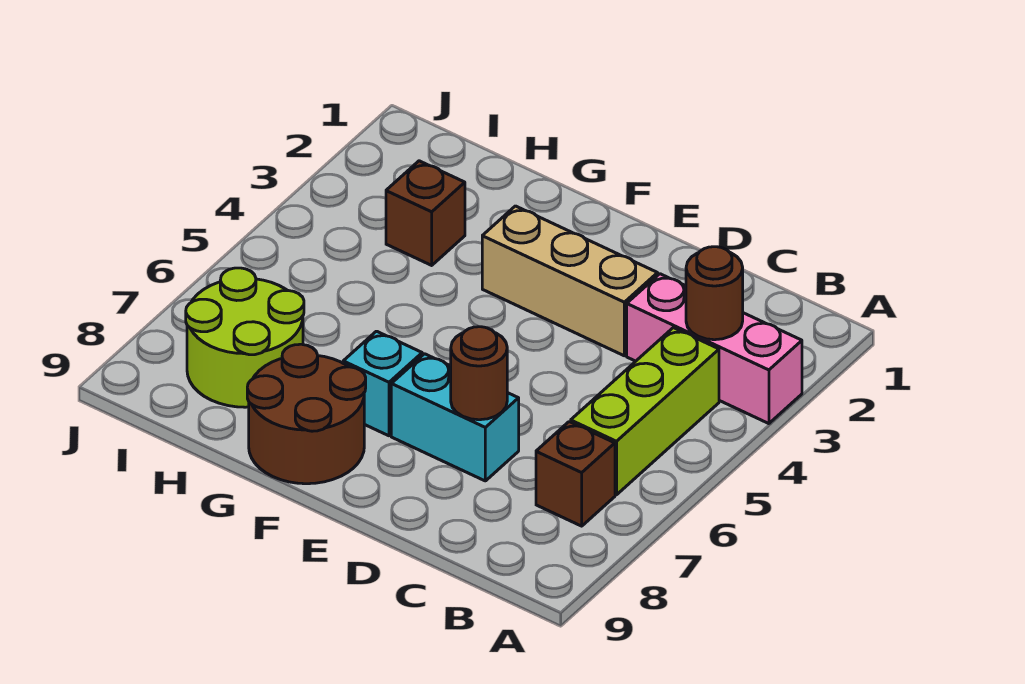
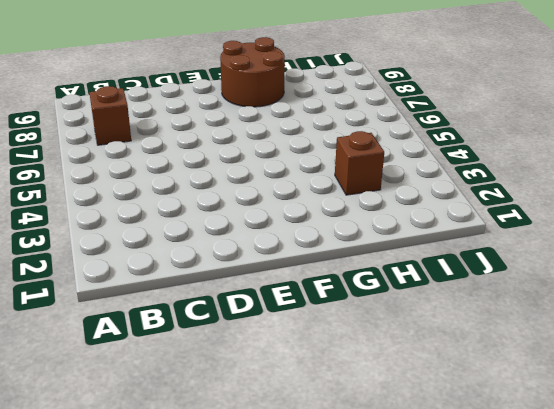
none -> pink brick A3:C3 level 1
none -> lime brick B4:B6 level 1

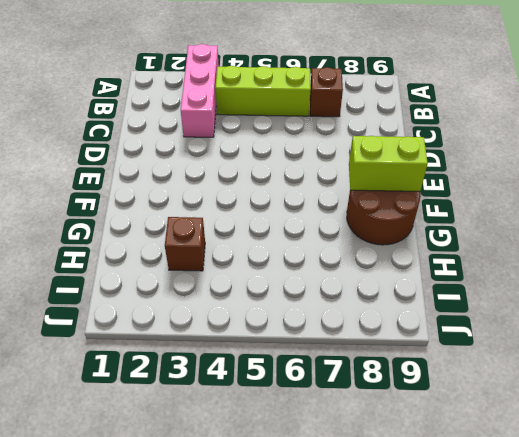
lime brick F8:F9 level 2 -> none
none -> tan brick D3:F3 level 1
none -> cyan brick D7:E7 level 1

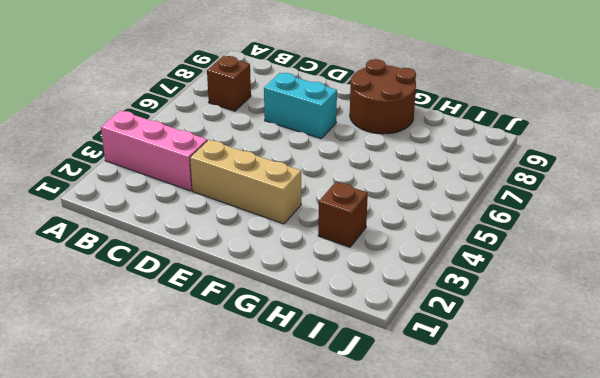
none -> lime brick B4:B6 level 1
none -> cyan brick F7 level 1

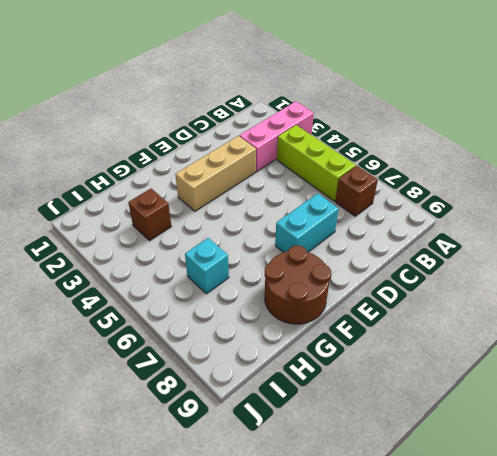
cyan brick H6 level 1 -> cyan brick F7 level 1
none -> lime round brick H7:I8 level 1
none -> brown round brick B3 level 2

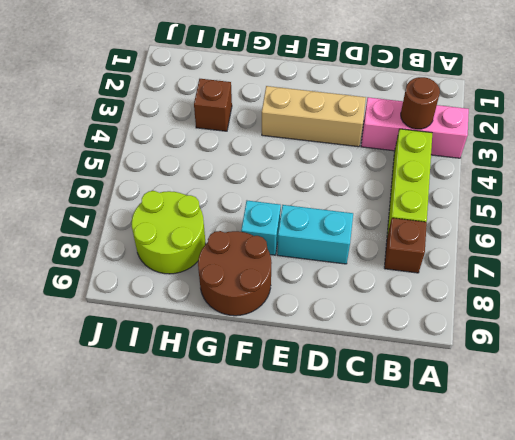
none -> brown round brick D7 level 2

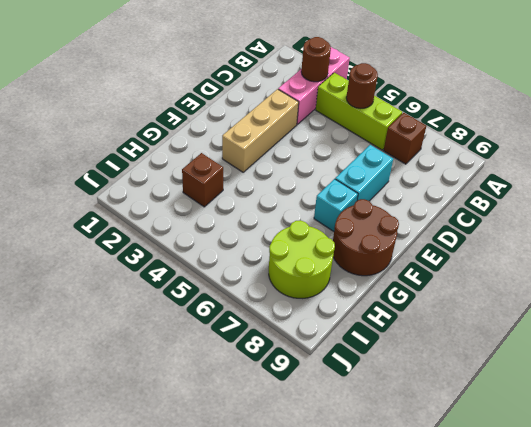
brown round brick B5 level 2 -> brown round brick D7 level 2

